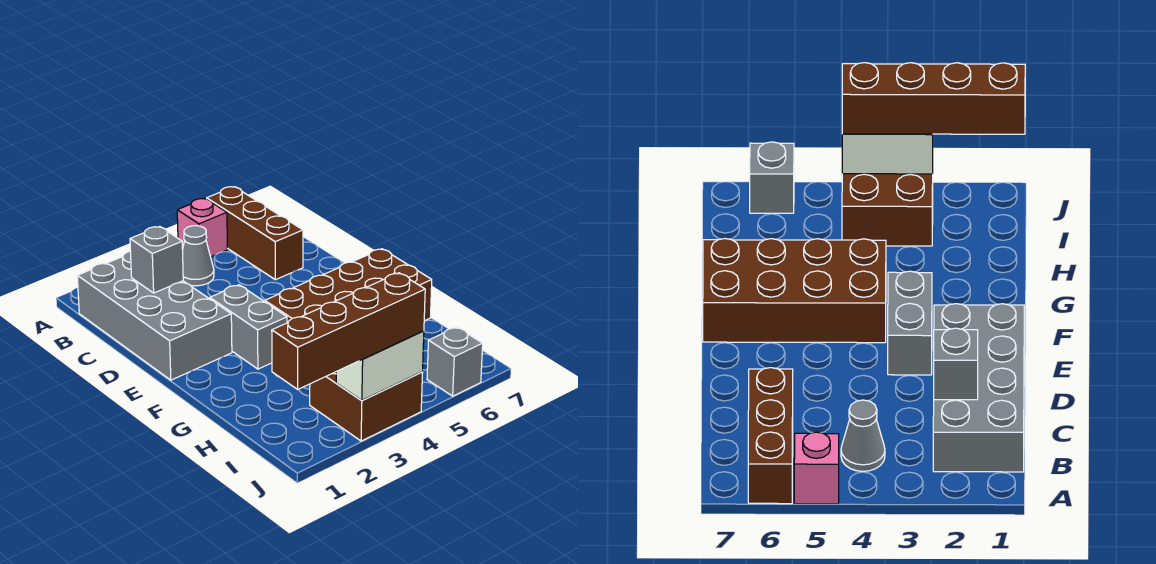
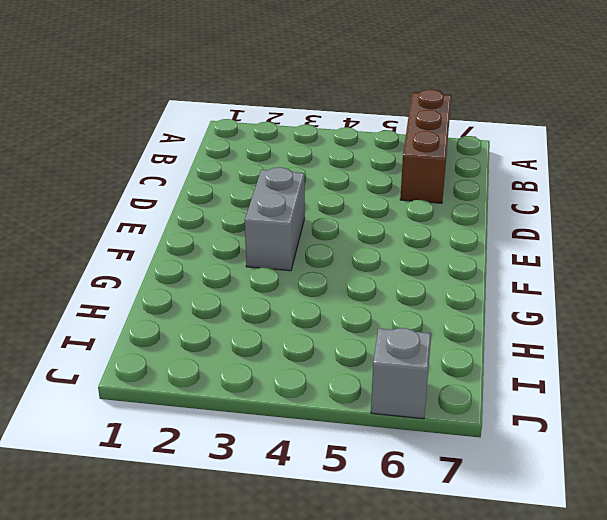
none -> pink brick A5 level 1
none -> grey brick B1:E2 level 1

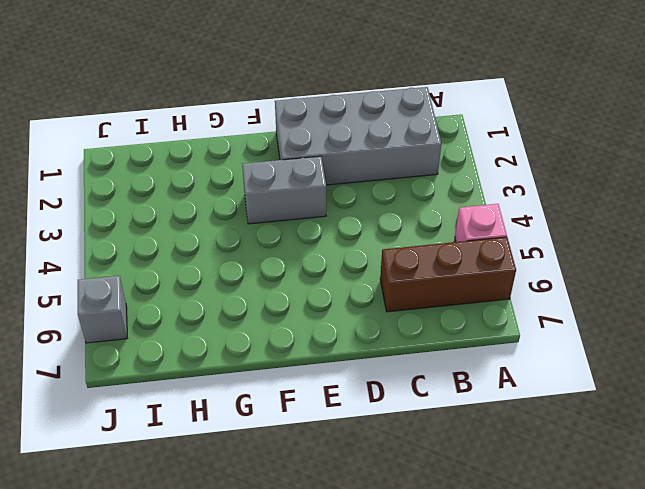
none -> grey cone B4 level 1
none -> brown brick F4:G7 level 1

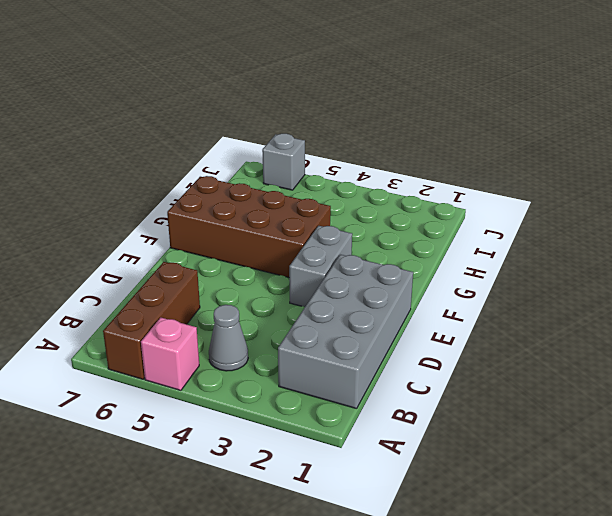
none -> brown brick I3:J4 level 1
none -> grey brick C2 level 2

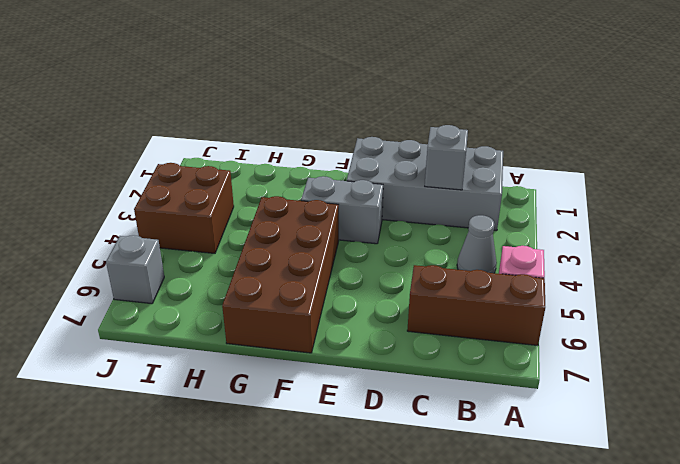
none -> white brick J3:J4 level 2
none -> brown brick J1:J4 level 3

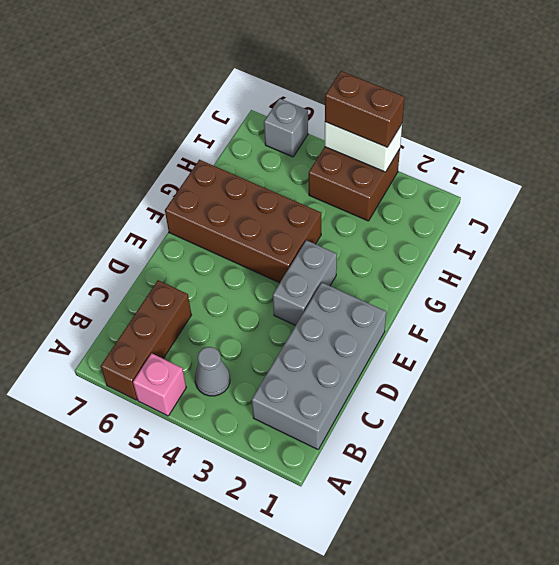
brown brick J3:J4 level 3 -> brown brick J1:J4 level 3
none -> grey brick C2 level 2

